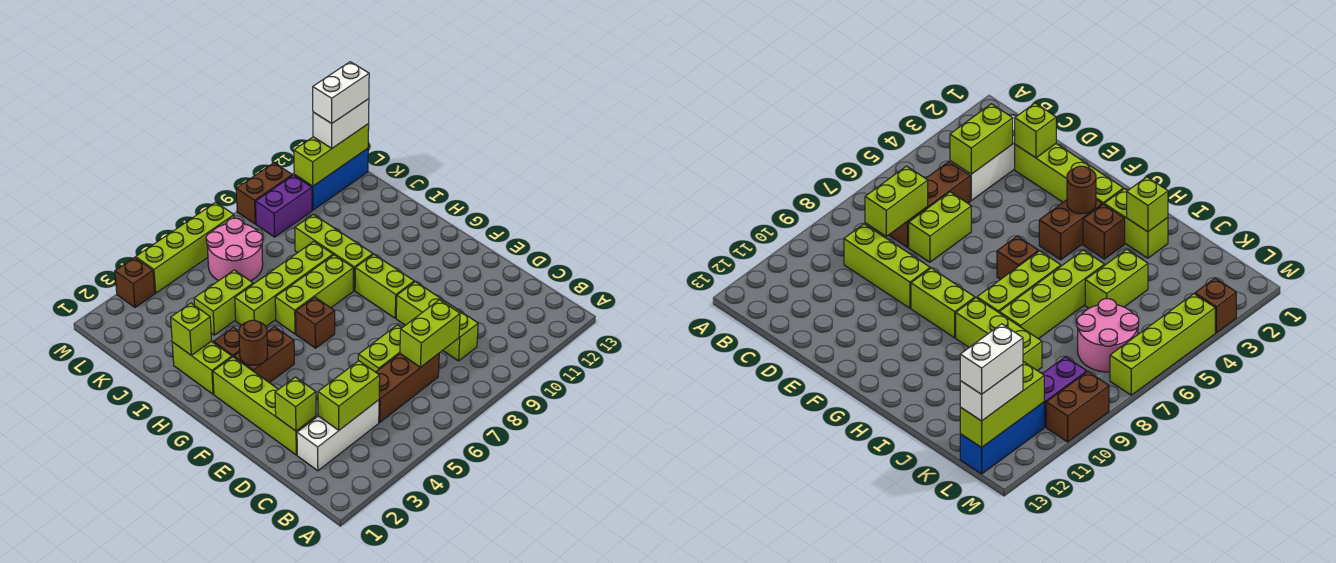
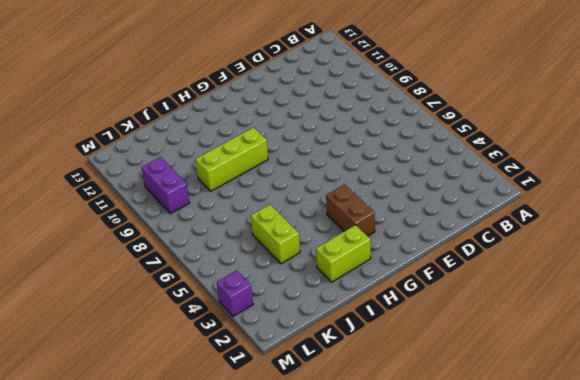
purple brick M3 level 1 -> brown brick M3 level 1
none -> white brick C2:C4 level 1
none -> brown brick C5:C7 level 1
none -> lime brick C9:E9 level 1

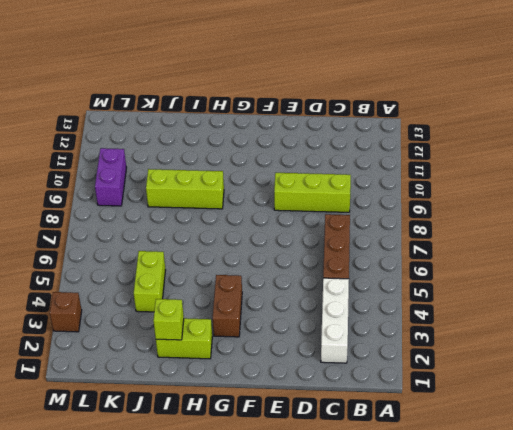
none -> lime brick D2:G2 level 1
none -> lime brick D6:D7 level 1
none -> lime brick F9:G9 level 1

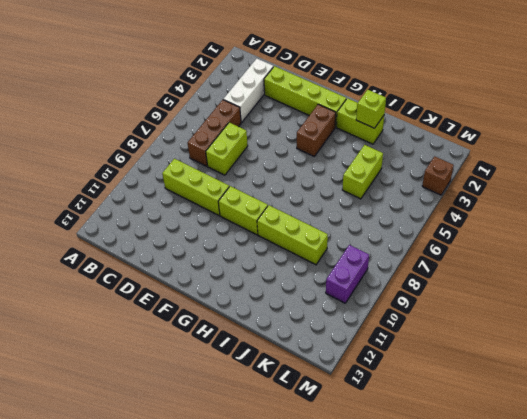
none -> brown brick G6 level 1
none -> brown brick H3 level 1
none -> lime brick H6:H8 level 1

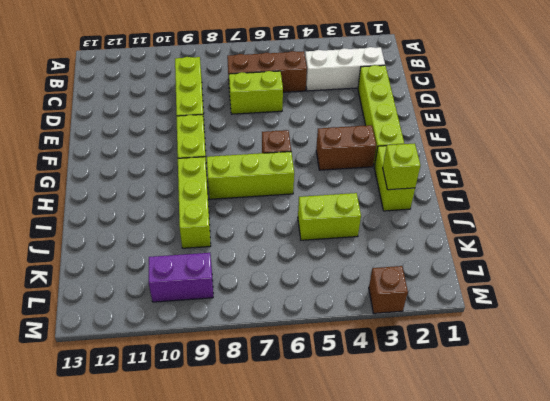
none -> brown brick H3 level 1
none -> lime brick I5:I8 level 1
none -> pink round brick K6:L7 level 1

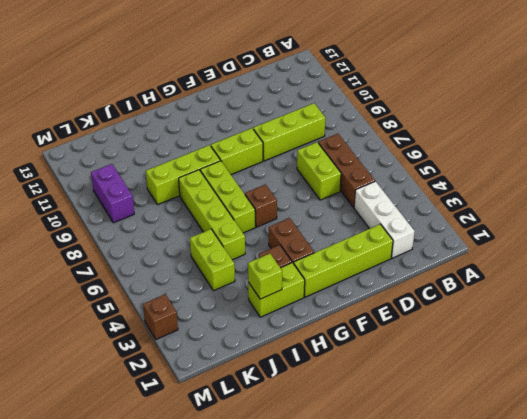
none -> pink round brick K6:L7 level 1
none -> blue brick L11:L13 level 1
none -> lime brick M4:M7 level 1

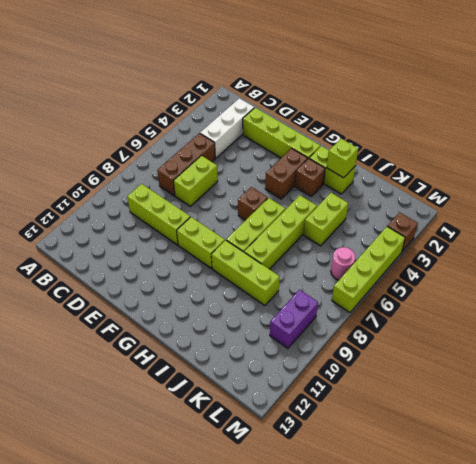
pink round brick L6 level 1 -> pink round brick K6:L7 level 1
none -> blue brick L11:L13 level 1
none -> brown brick M9:M10 level 1
none -> lime brick C3:C4 level 2

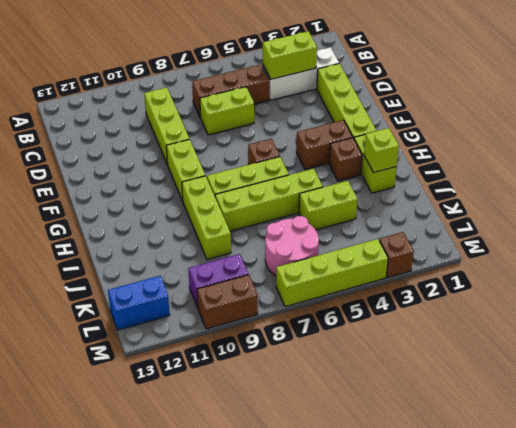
blue brick L12:L13 level 1 -> blue brick L11:L13 level 1
none -> lime brick C7:C8 level 2
none -> lime brick D2 level 2
none -> brown round brick G3 level 2

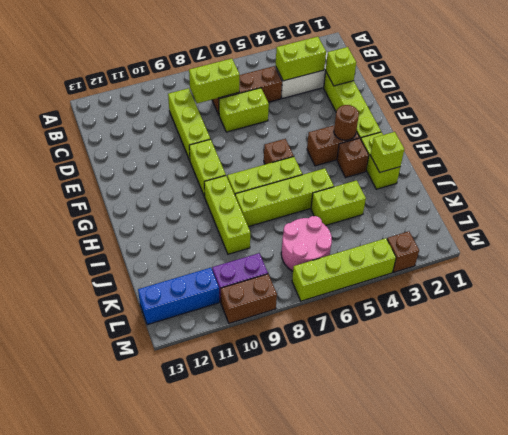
none -> lime brick L11:L13 level 2
none -> white brick L12:L13 level 3
none -> white brick L12:L13 level 4

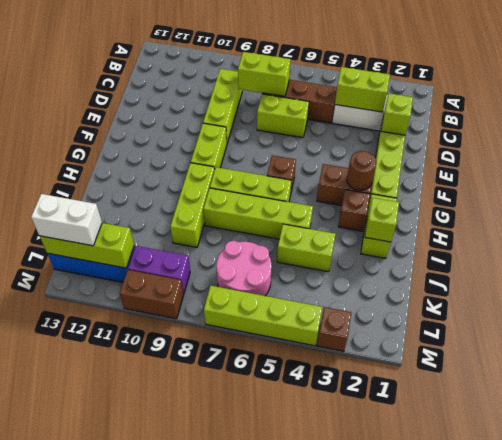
none -> white brick L12:L13 level 4

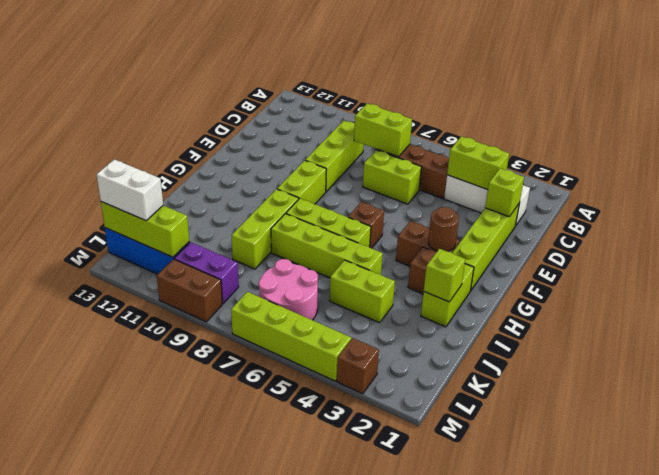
none -> white brick L12:L13 level 4

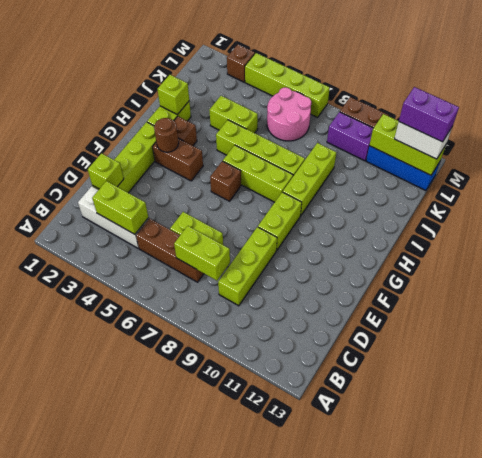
purple brick L12:L13 level 4 -> white brick L12:L13 level 4

